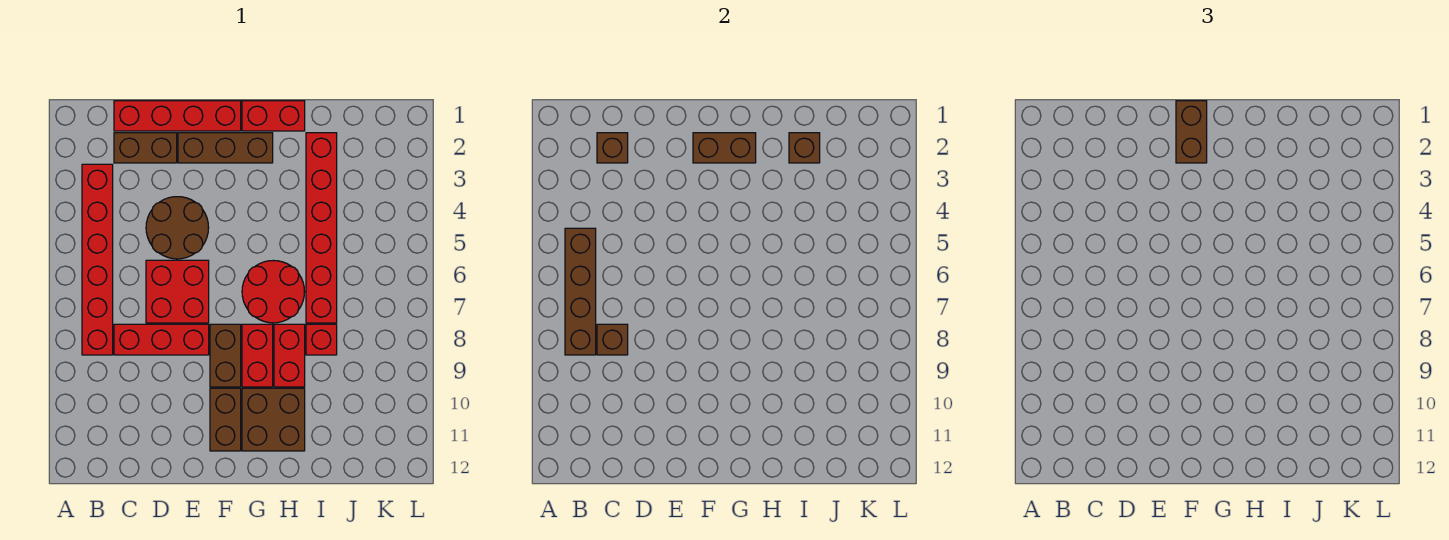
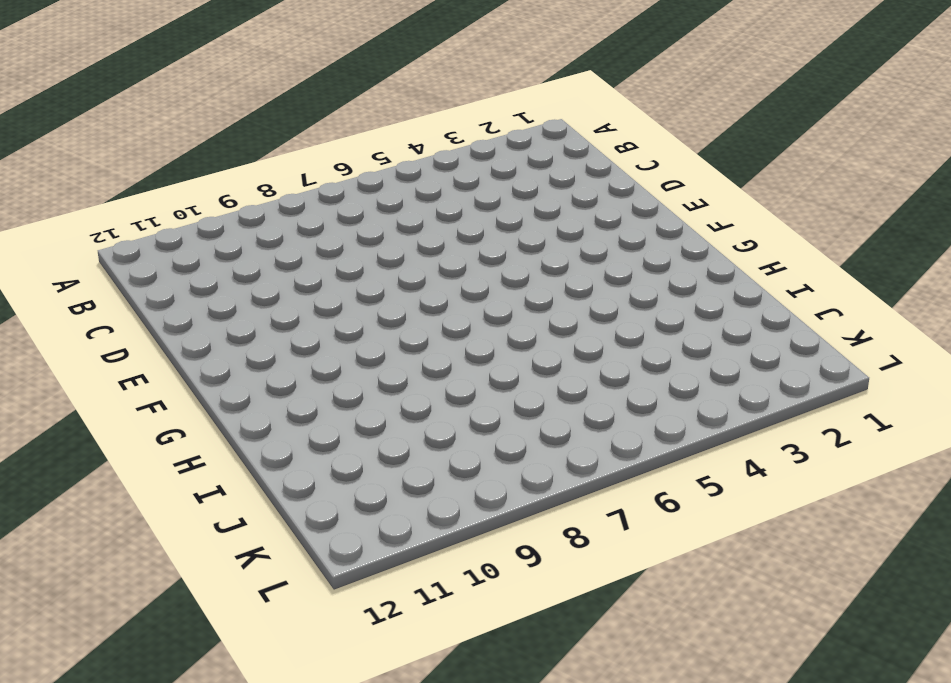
none -> red brick B3:B8 level 1
none -> red brick C1:F1 level 1
none -> brown brick C2:D2 level 1

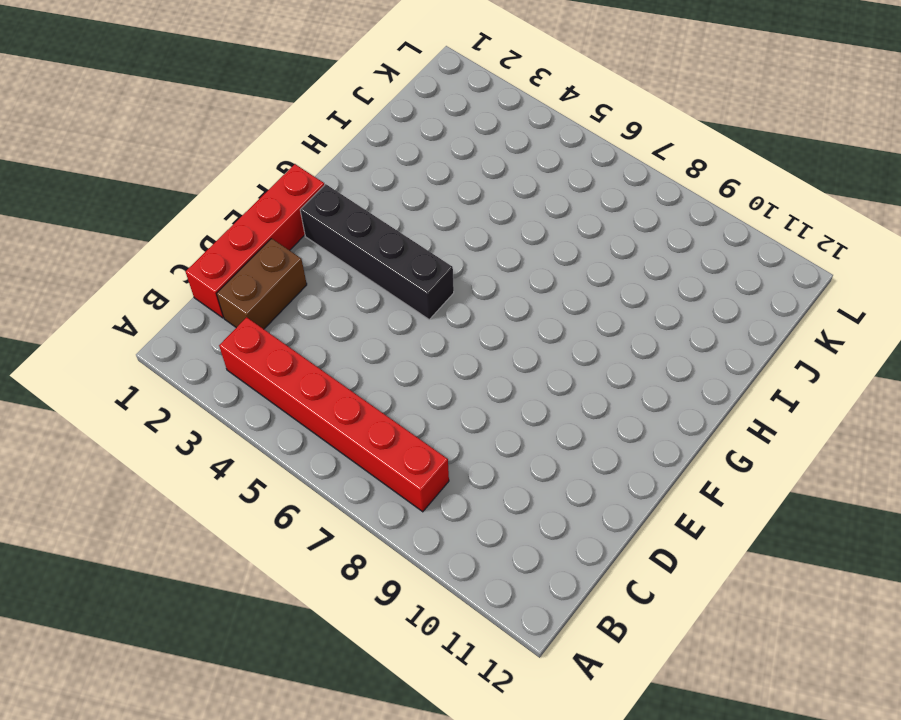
black brick F2:F5 level 1 -> brown brick E2:G2 level 1
none -> red brick C8:E8 level 1
none -> brown round brick D4:E5 level 1
none -> red brick D6:E7 level 1

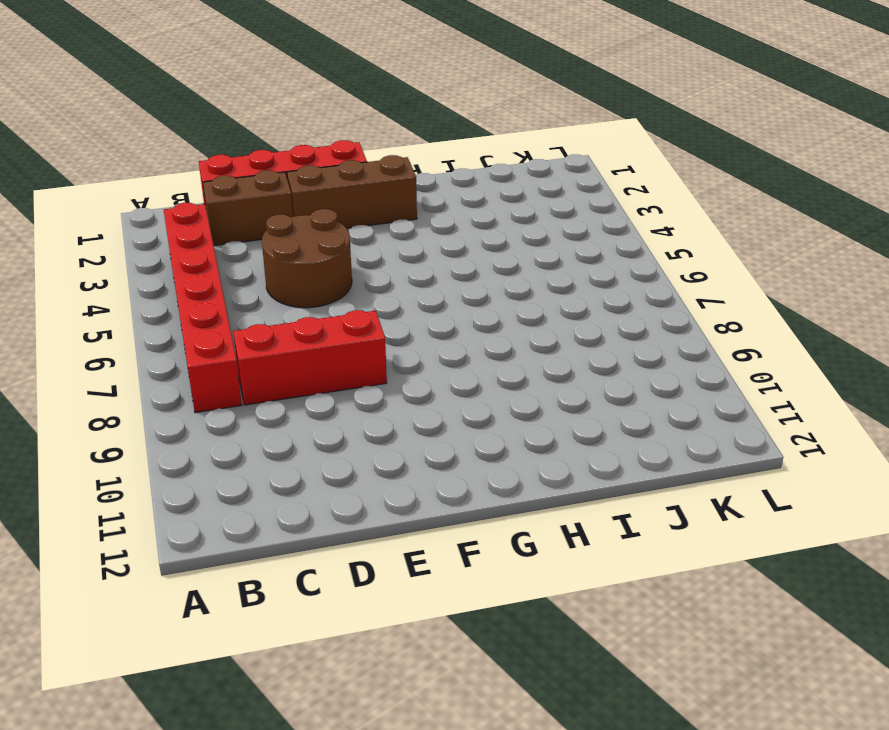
none -> red brick D6:E7 level 1
none -> brown brick F8:F9 level 1
none -> brown brick F10:F11 level 1

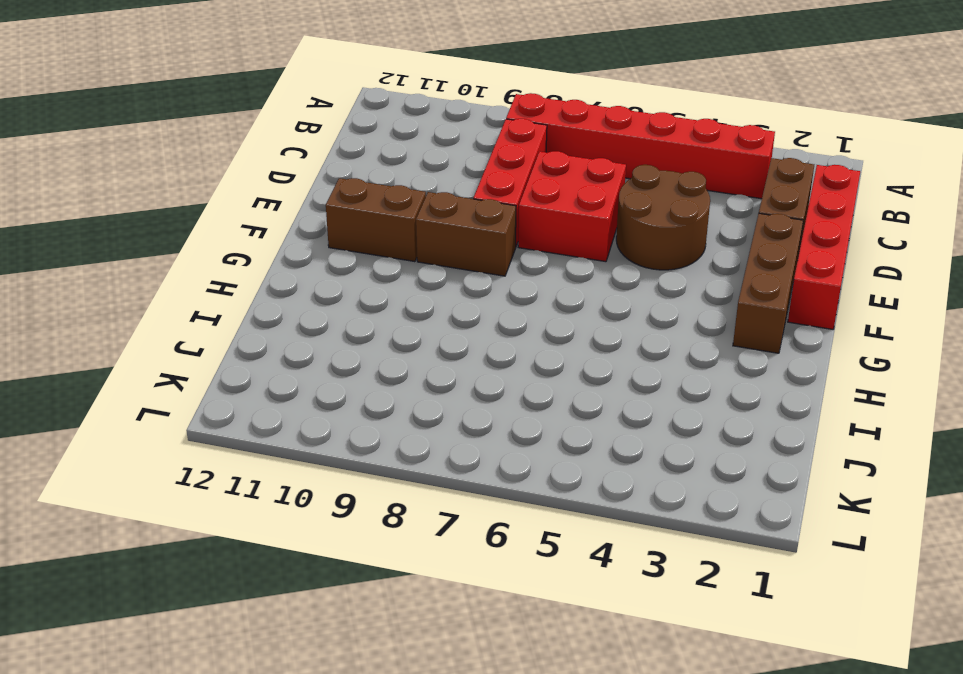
none -> red brick G1:H1 level 1
none -> red round brick G6:H7 level 1
none -> red brick G8:G9 level 1

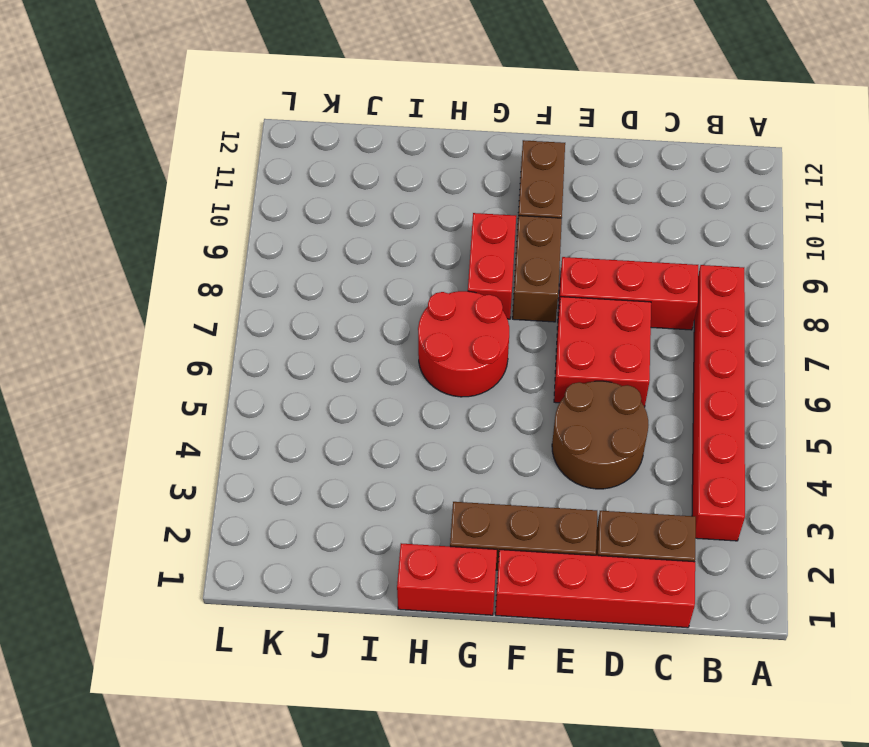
none -> brown brick G10:H11 level 1
none -> red brick H8:H9 level 1
none -> red brick I2:I7 level 1

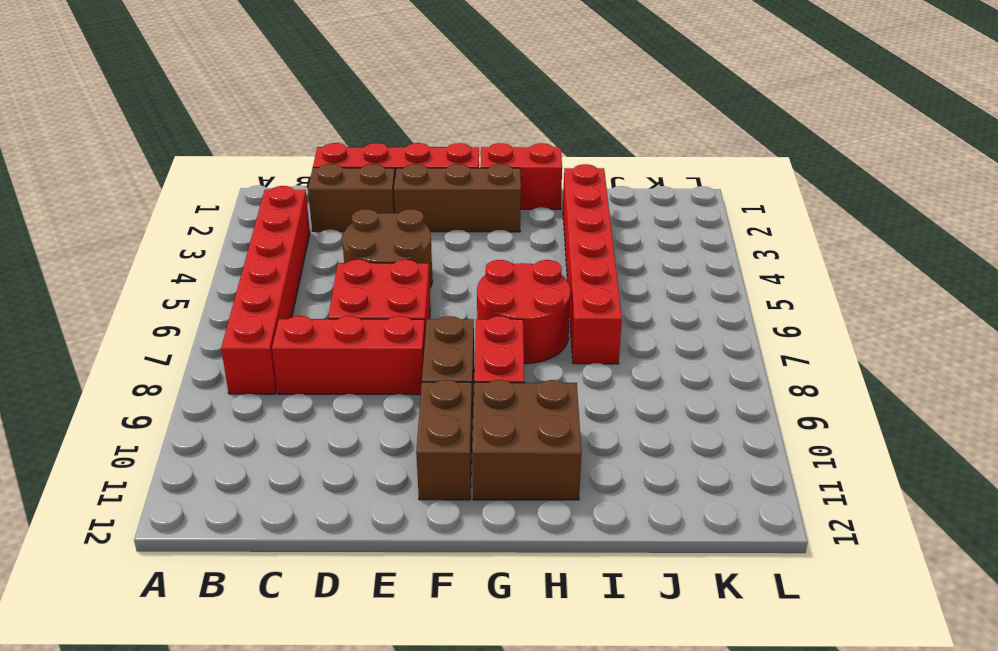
none -> red brick H8:H9 level 1
none -> red brick I8 level 1
none -> brown brick B5:B8 level 2

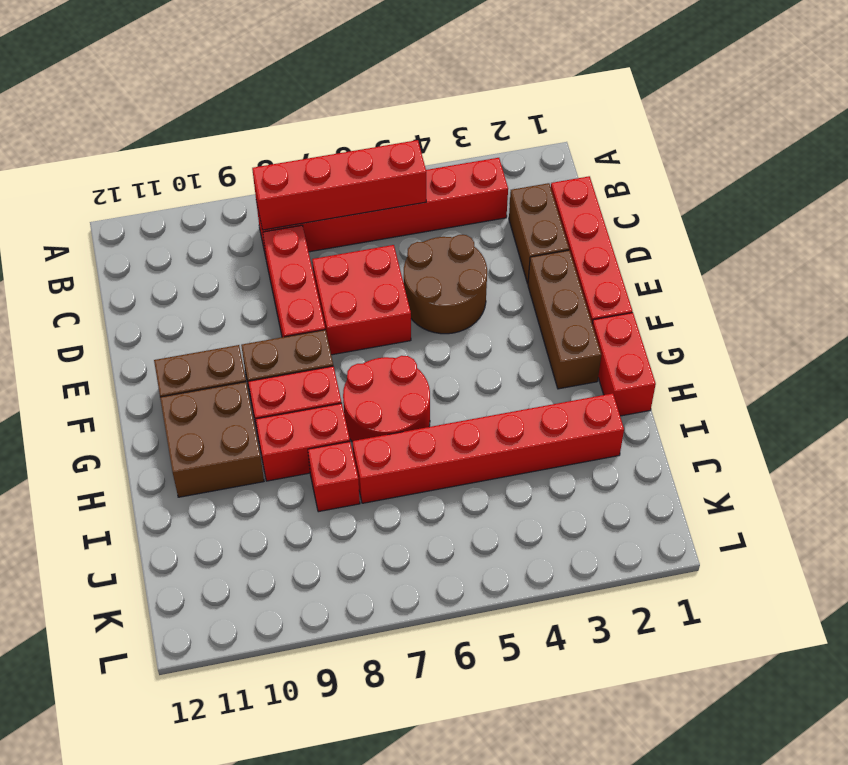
red brick B5:B8 level 2 -> brown brick B5:B8 level 2
none -> brown brick C2 level 2
none -> brown brick C8 level 2
none -> brown brick F2:G2 level 2

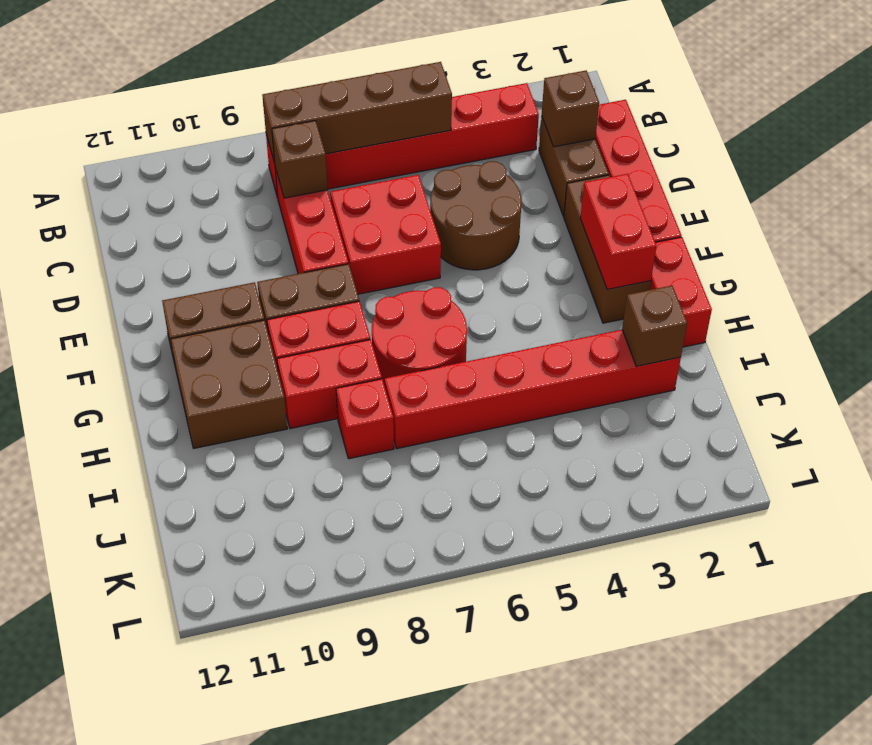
red brick F2:G2 level 2 -> brown brick F2:G2 level 2
none -> brown brick F1:F2 level 3

